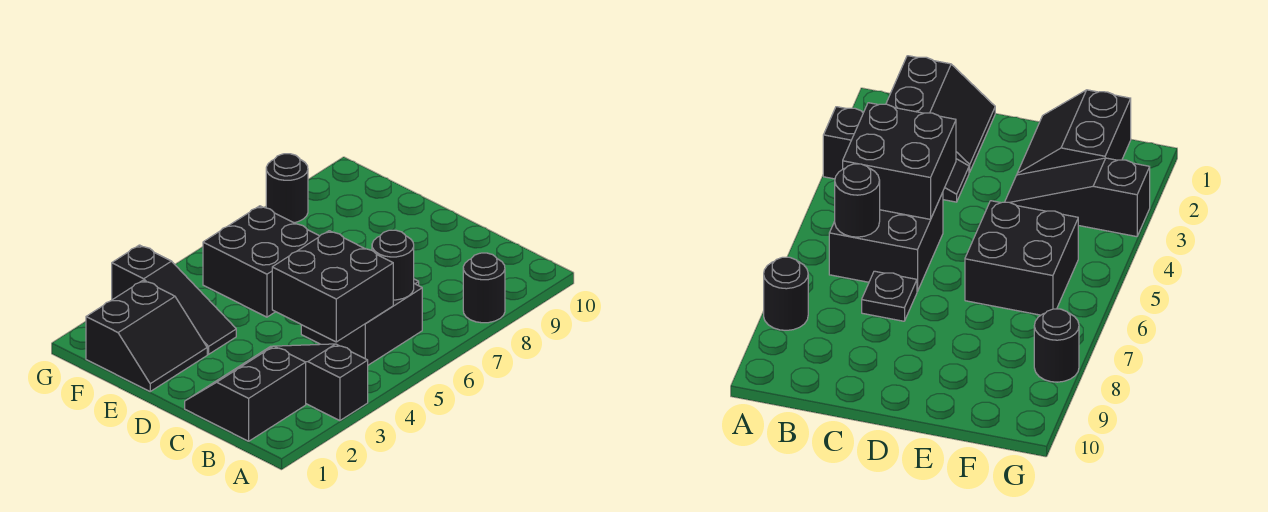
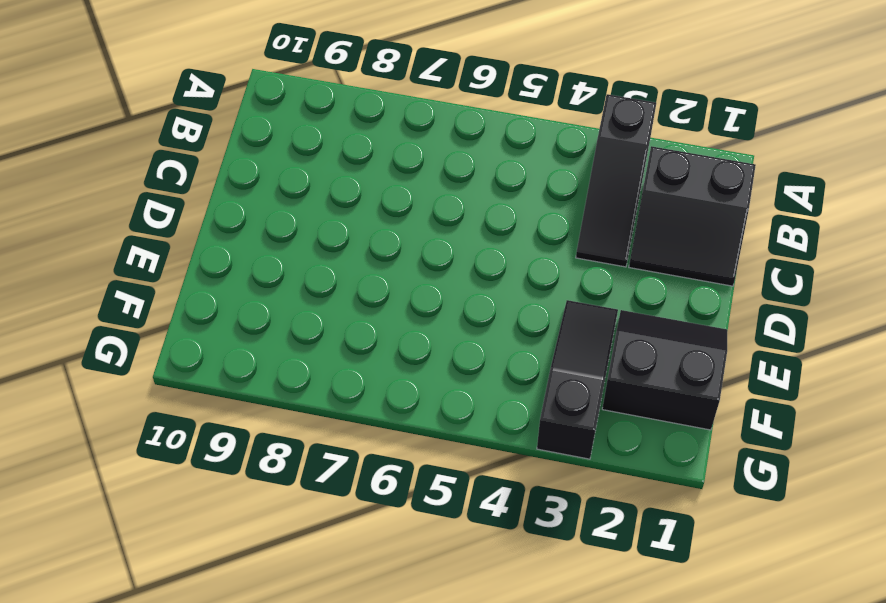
none -> black round brick A8 level 1
none -> black brick B5:C6 level 1

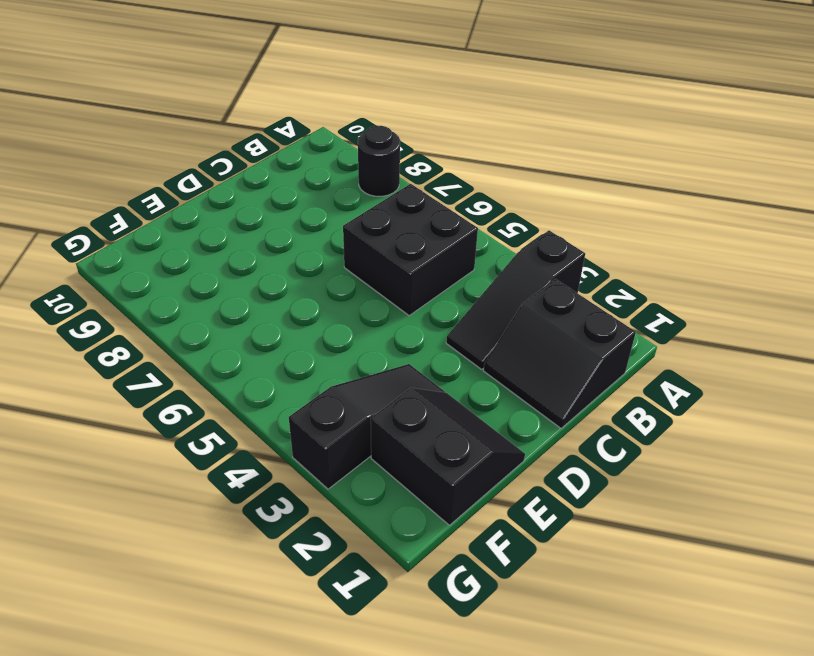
none -> black plate C7 level 1
none -> black brick E5:F6 level 1

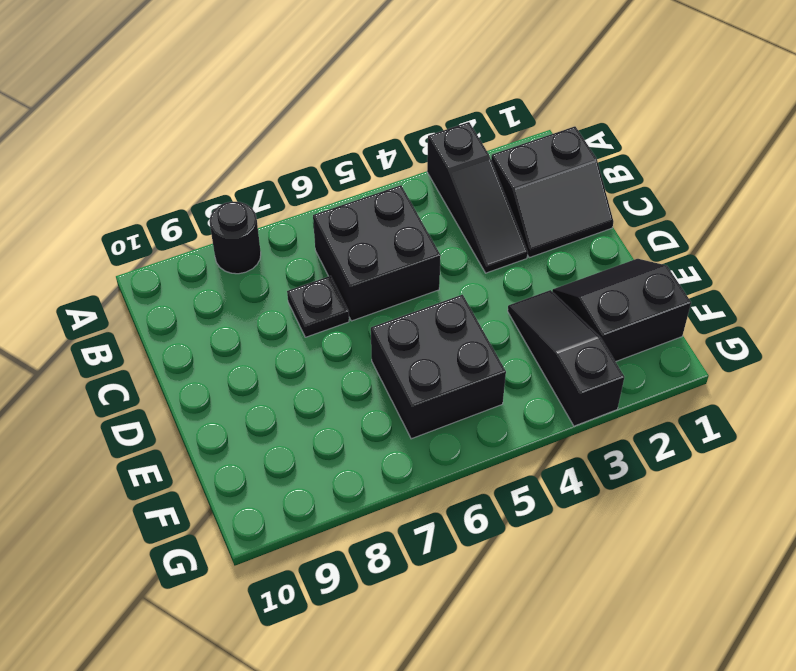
none -> black round brick G8 level 1
none -> black brick B4:C5 level 2

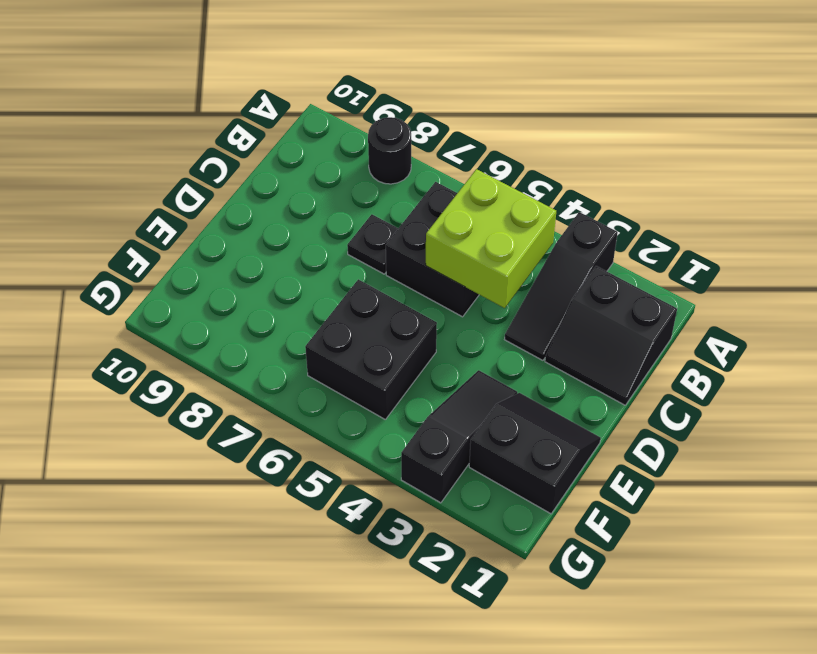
lime brick B4:C5 level 2 -> black brick B4:C5 level 2
none -> black round brick G8 level 1
none -> black round brick B6 level 2

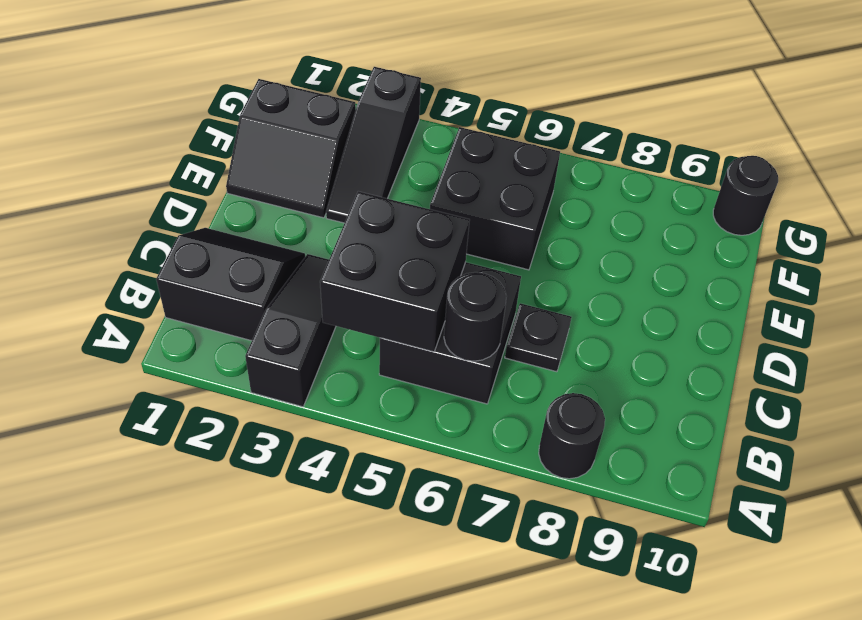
black round brick G10 level 1 -> black round brick G8 level 1

